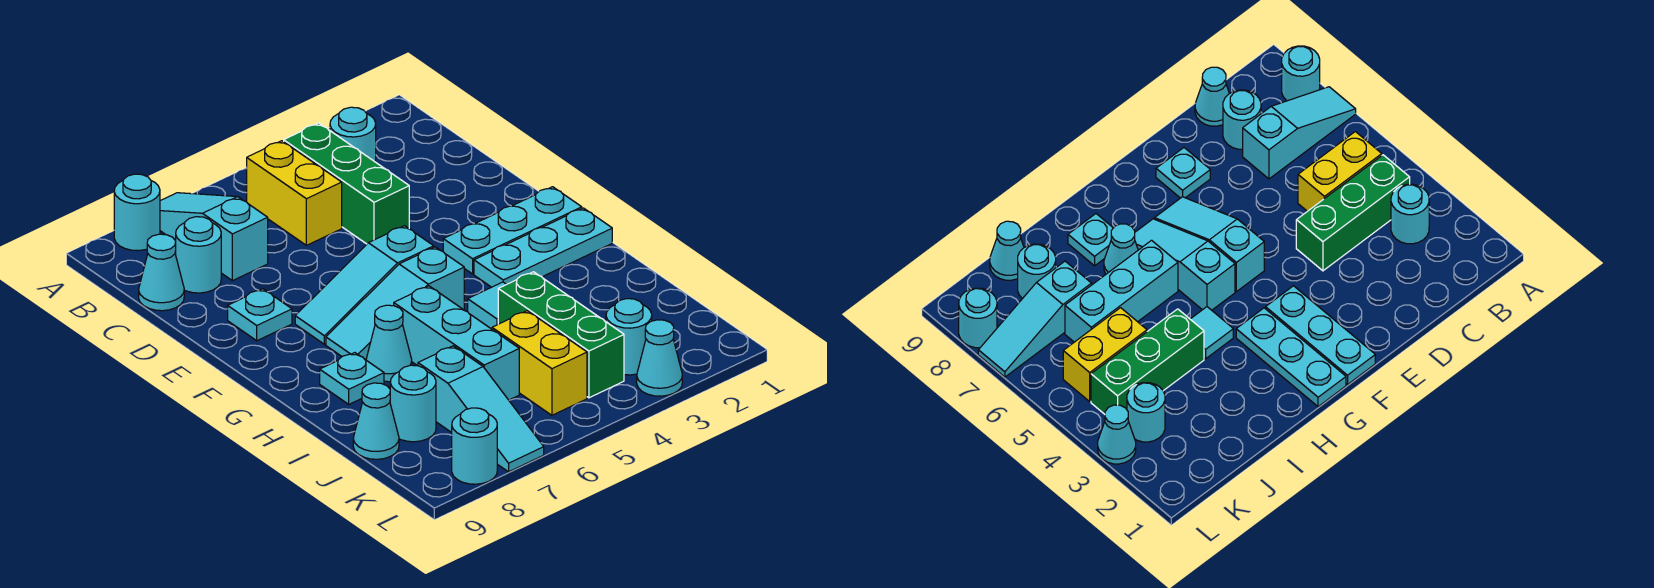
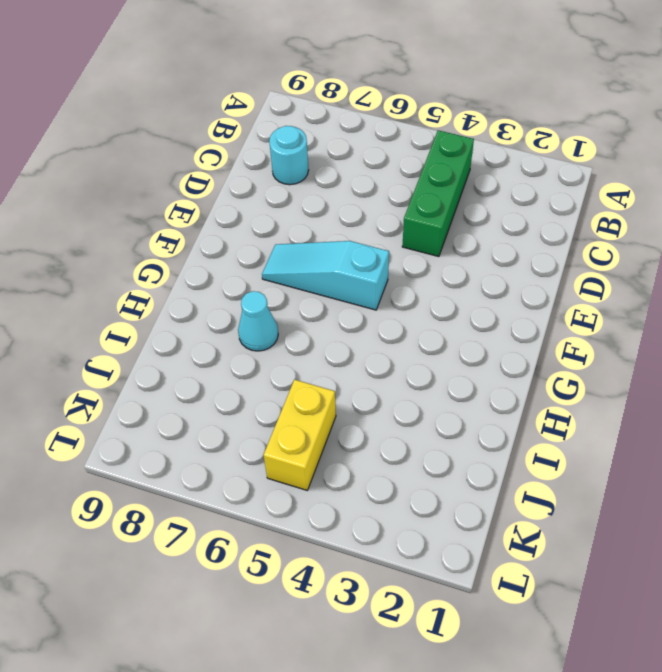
none -> cyan slope A7:C7 level 1 top C
none -> cyan round brick A8 level 1
none -> cyan round brick B3 level 1

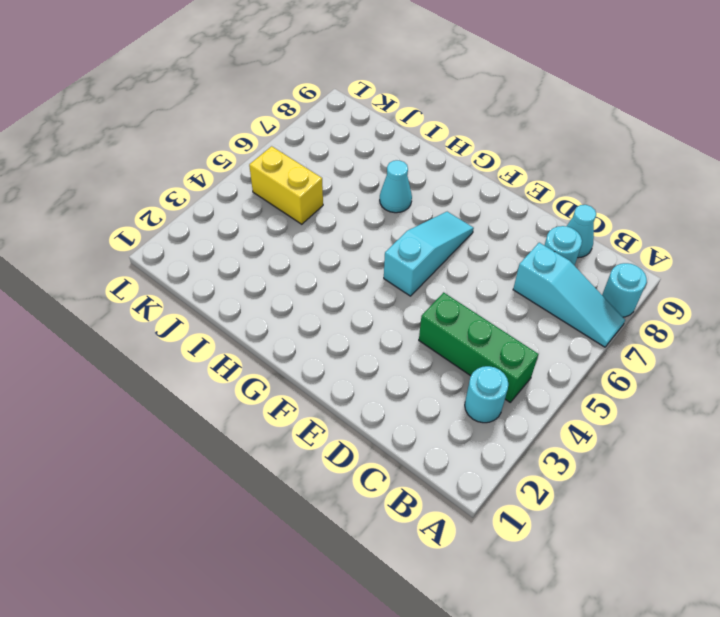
none -> yellow brick B5:C5 level 1
none -> cyan plate E8 level 1
none -> cyan plate F1:F3 level 1

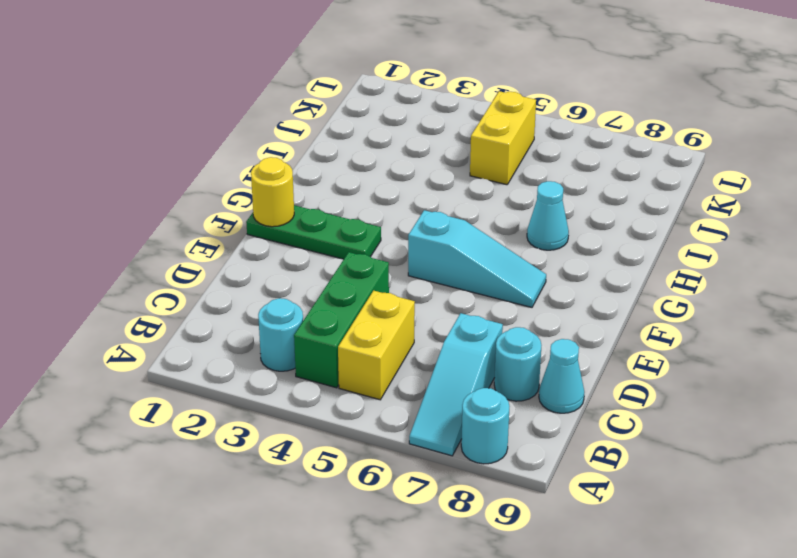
green plate F1:F3 level 1 -> cyan plate F1:F3 level 1
yellow round brick F1 level 2 -> none
none -> cyan plate E8 level 1
none -> cyan plate G1:G3 level 1
none -> cyan slope G5:G7 level 1 top 5

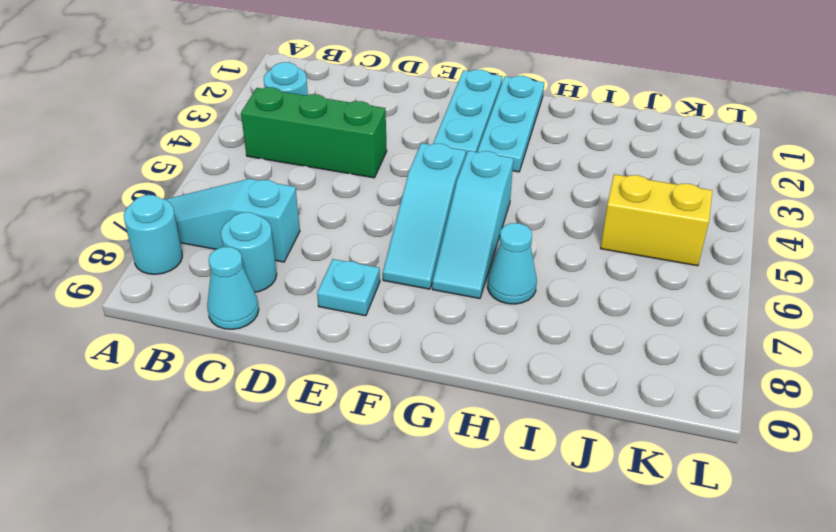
none -> yellow brick B5:C5 level 1
none -> cyan tile H4 level 1
none -> cyan brick H6:J6 level 1

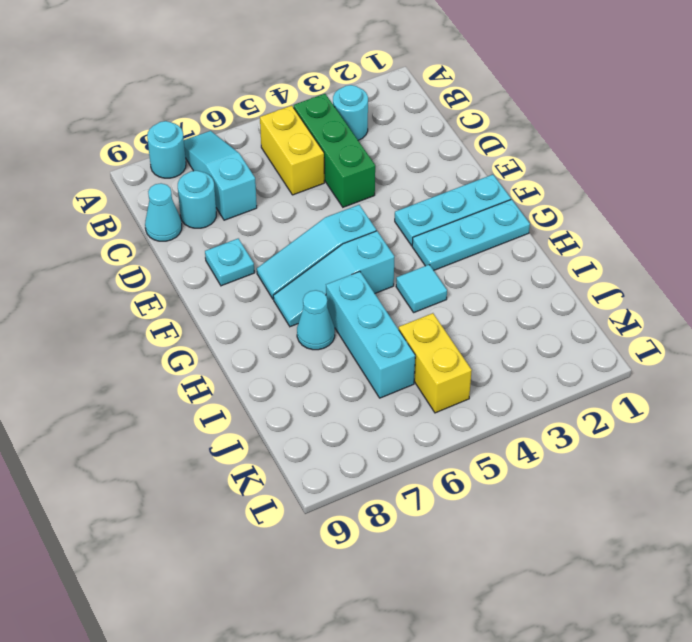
none -> cyan plate H8 level 1
none -> green brick I4:K4 level 1
none -> cyan slope J7:L7 level 1 top J

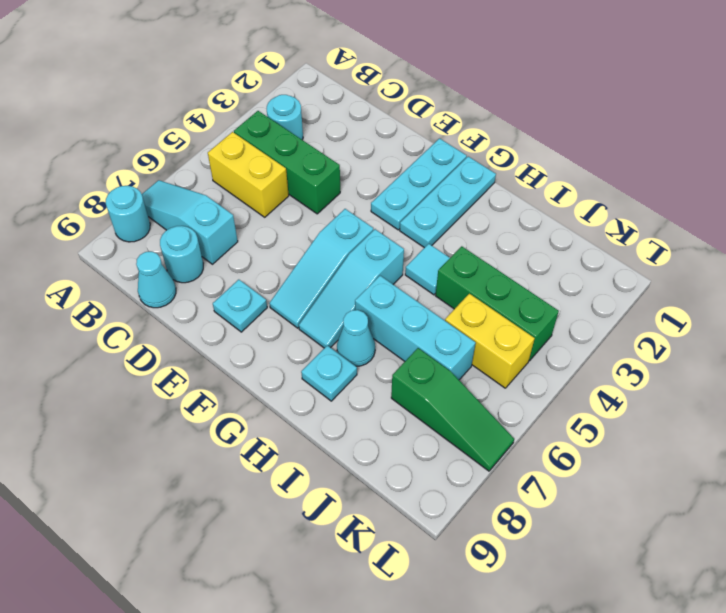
green slope J7:L7 level 1 top J -> cyan slope J7:L7 level 1 top J
none -> cyan round brick J8 level 1
none -> cyan cone J9 level 1
none -> cyan round brick K3 level 1

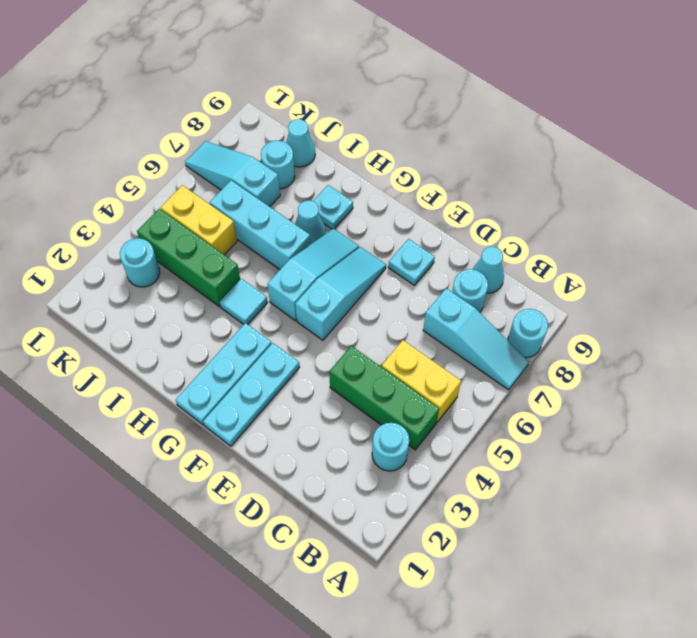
none -> cyan cone L3 level 1
none -> cyan round brick L8 level 1

